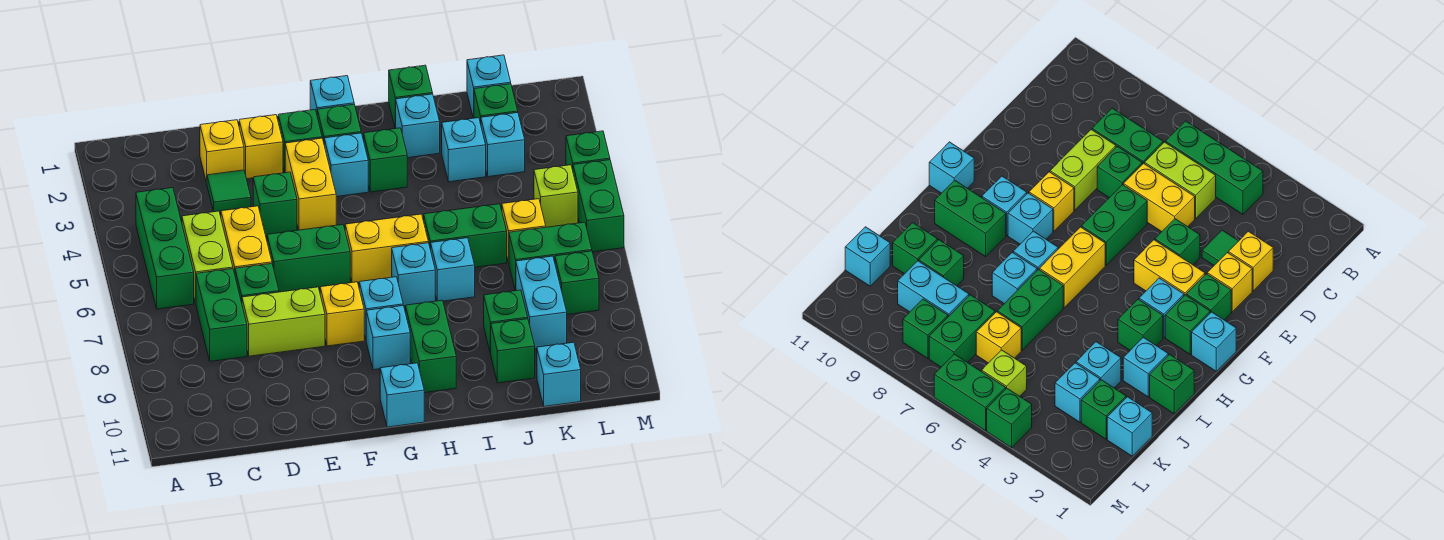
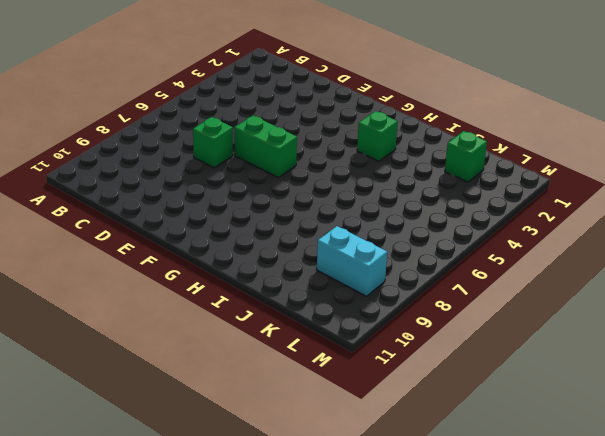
cyan brick K9:L9 level 1 -> cyan brick K8:K9 level 1
none -> green brick B4:B6 level 1
none -> lime brick C5:C6 level 1
none -> green brick C7:C8 level 1
none -> yellow brick D2 level 1

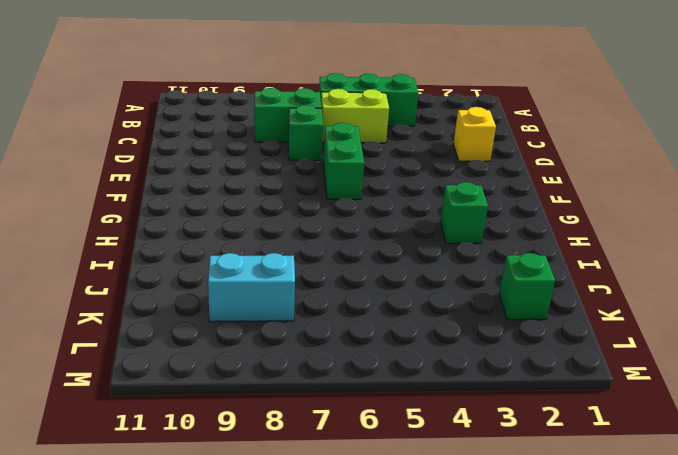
none -> green tile D3 level 1
none -> yellow brick D5:D6 level 1
none -> lime brick D8:E8 level 1
none -> yellow brick E2 level 1

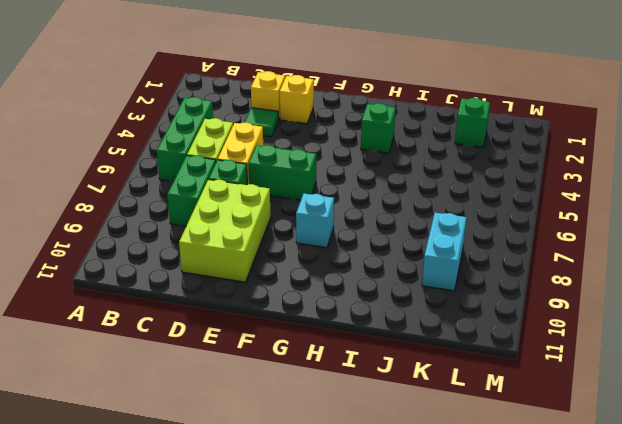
lime brick D8:E10 level 1 -> lime brick D8:E8 level 1
none -> green brick E4 level 1
none -> green brick F2 level 1
none -> yellow brick F3:F4 level 1
none -> yellow brick F8 level 1

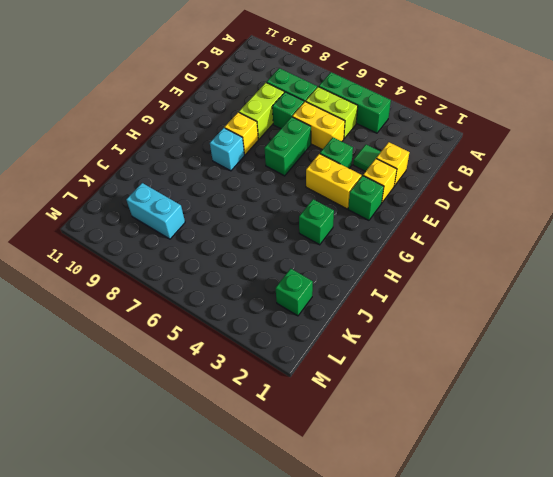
none -> cyan brick G1 level 1
none -> green brick G2 level 1
none -> cyan brick G3 level 1
none -> yellow brick G6:H6 level 1

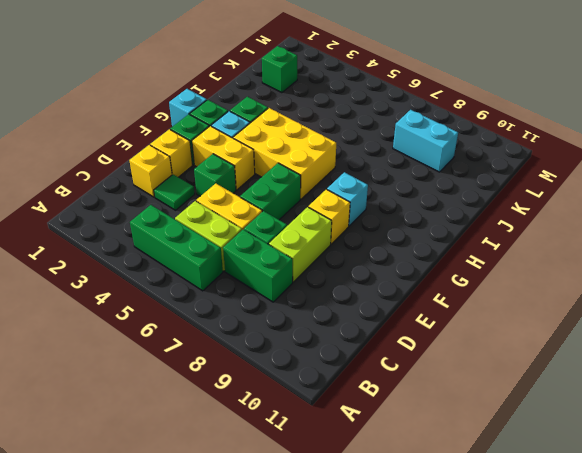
yellow brick G4:H6 level 1 -> yellow brick G6:H6 level 1
none -> cyan brick G9 level 1
none -> cyan brick G11 level 1
none -> cyan brick H7 level 1
none -> green brick H9:H10 level 1

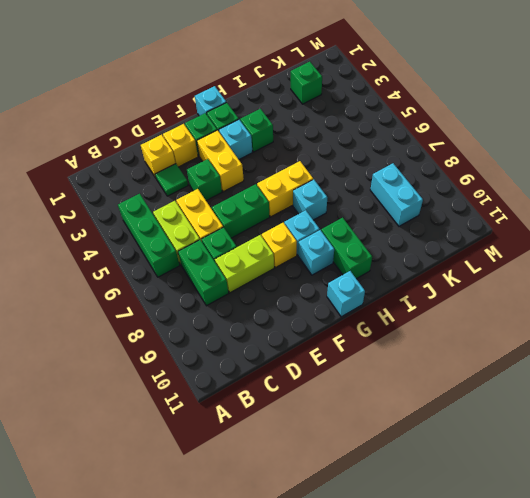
none -> green brick I1 level 1
none -> cyan brick I2 level 1
none -> green brick I6:J6 level 1
none -> cyan brick I7 level 1

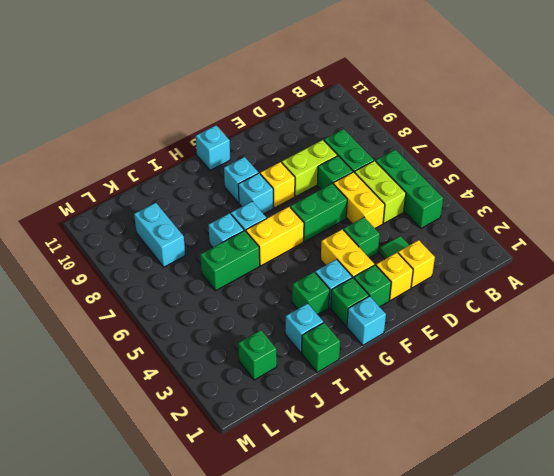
none -> green brick H9:H10 level 1
none -> cyan brick J3 level 1
none -> green brick J9 level 1
none -> green brick J10 level 1

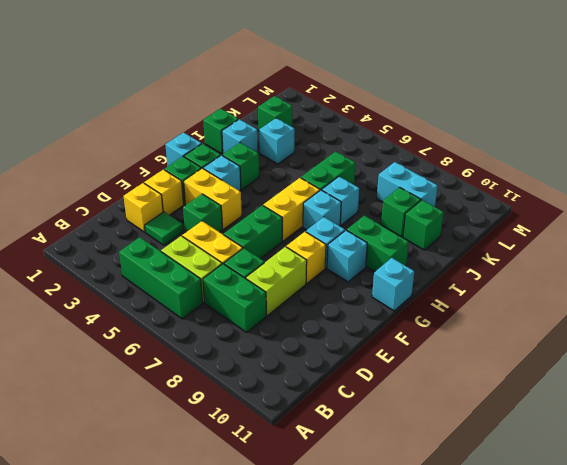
none -> cyan brick K1 level 1
none -> cyan brick K3 level 1
none -> yellow brick K6 level 1
none -> green brick K7:L7 level 1

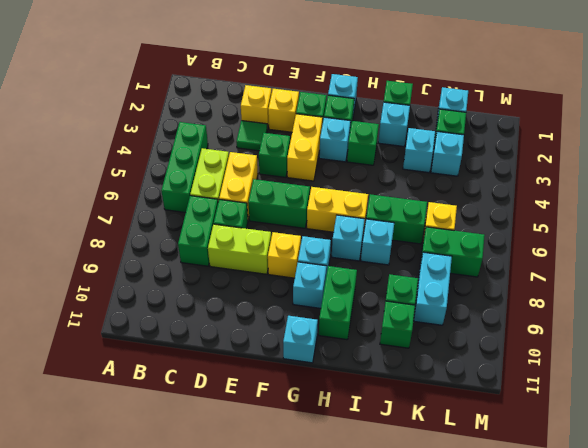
none -> cyan brick K11 level 1
none -> lime brick L5 level 1
none -> green brick L8 level 1
none -> green brick M4 level 1

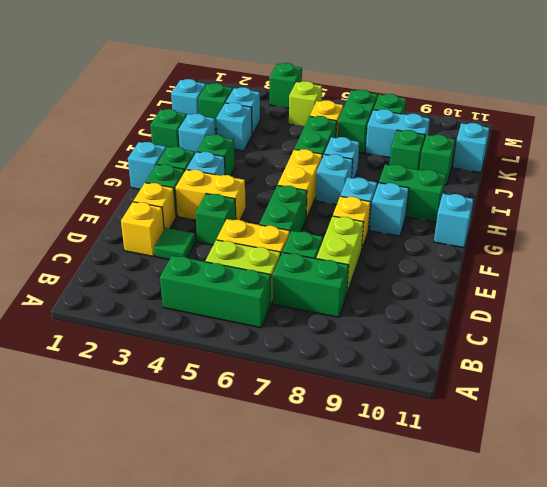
none -> green brick M5:M6 level 1

